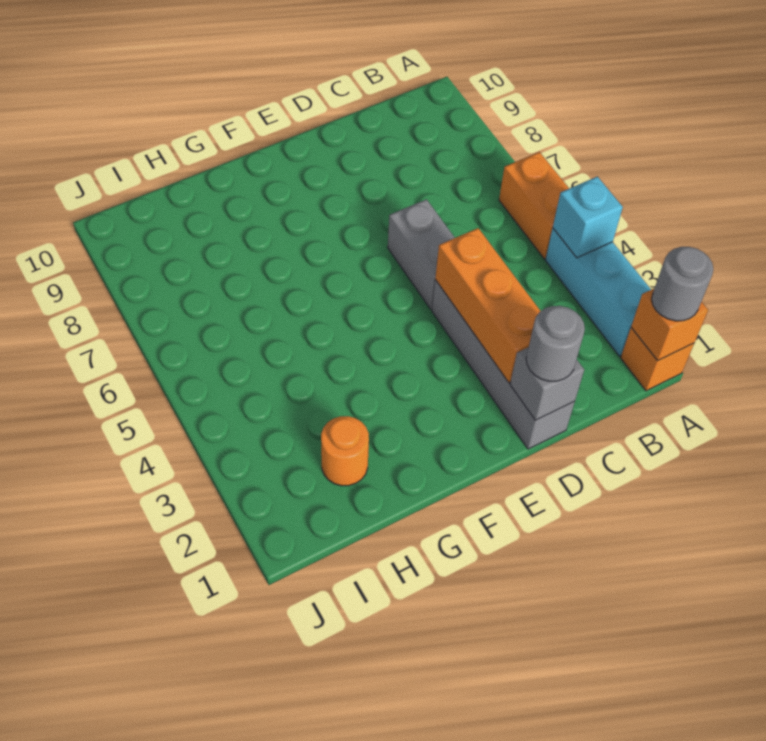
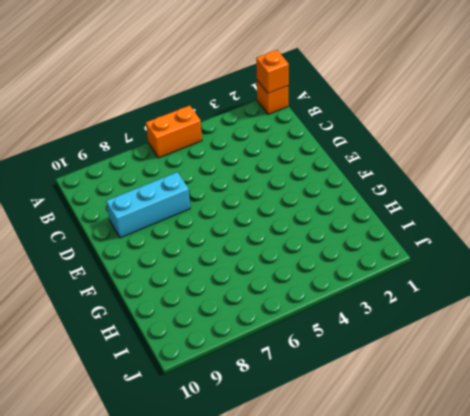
cyan brick D7:D9 level 1 -> cyan brick A2:A4 level 1
none -> grey brick D1:D4 level 1
none -> grey brick D5:D6 level 1
none -> orange round brick H2 level 1

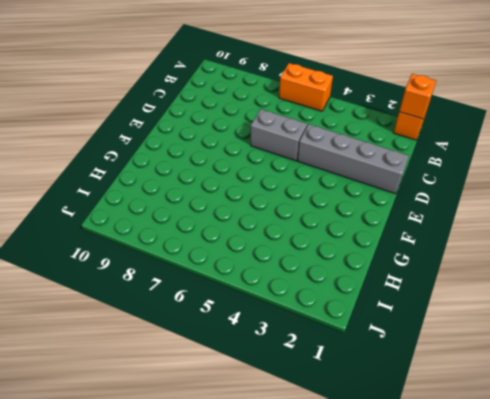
none -> cyan brick A2:A4 level 1
none -> orange round brick H2 level 1
none -> cyan brick A4 level 2

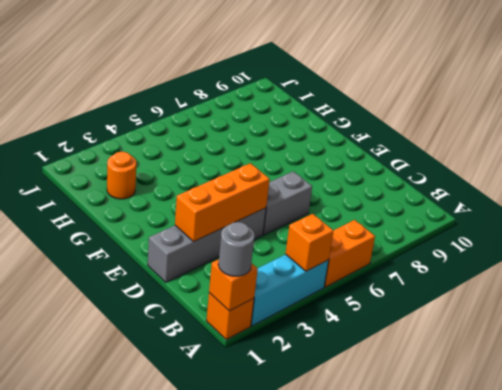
orange brick A4 level 2 -> cyan brick A4 level 2
none -> grey brick D1 level 2
none -> grey round brick D1 level 3

